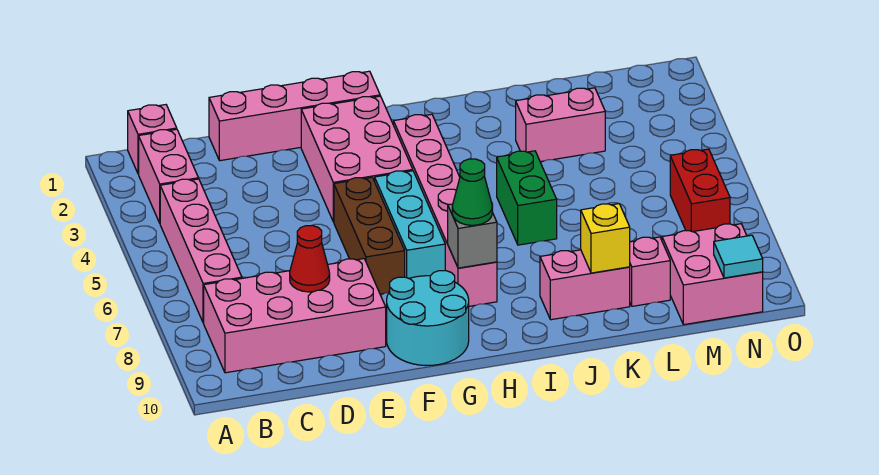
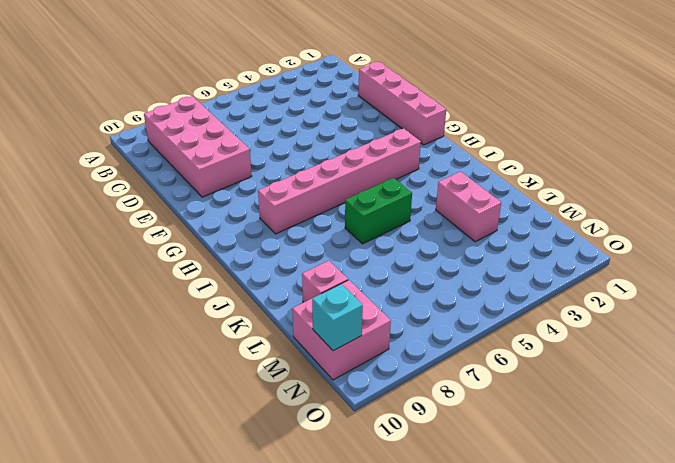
cyan brick N10 level 2 -> cyan tile N10 level 2
none -> pink brick B1 level 1
none -> pink brick B2:B3 level 1
none -> pink brick B4:B7 level 1

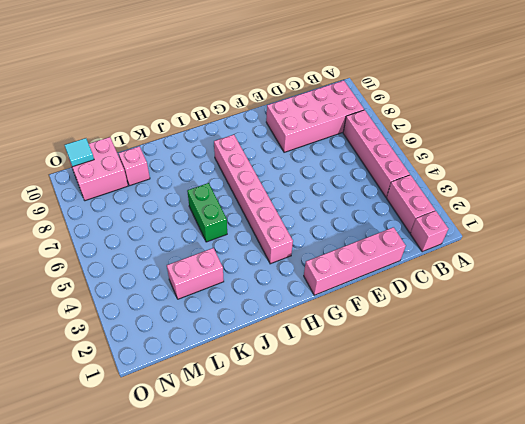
none -> pink brick F2:G4 level 1
none -> brown brick F5:F7 level 1
none -> cyan round brick F9:G10 level 1

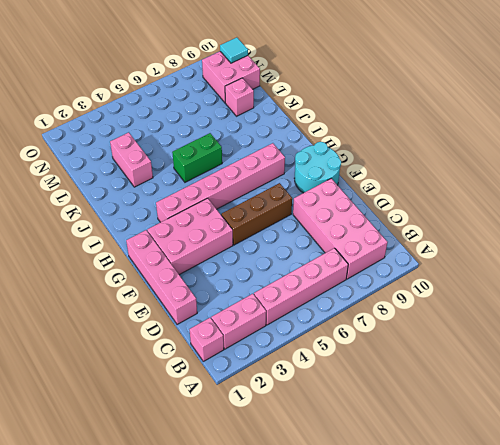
none -> cyan brick G5:G7 level 1
none -> pink brick J9:K9 level 1
none -> red brick N6:N7 level 1

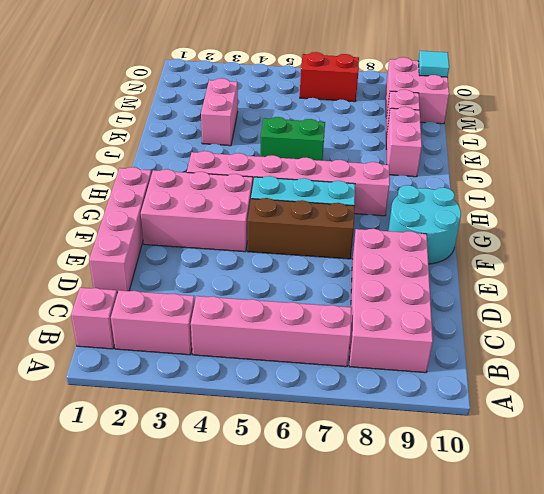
none -> red cone D8 level 2
none -> grey brick H8 level 2
none -> yellow brick K9 level 2

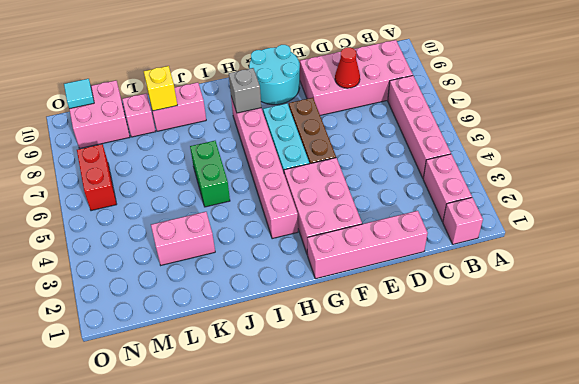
none -> green cone H8 level 3

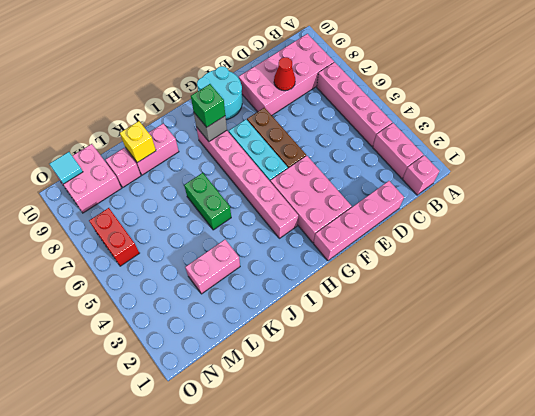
green brick H8 level 3 -> green cone H8 level 3

